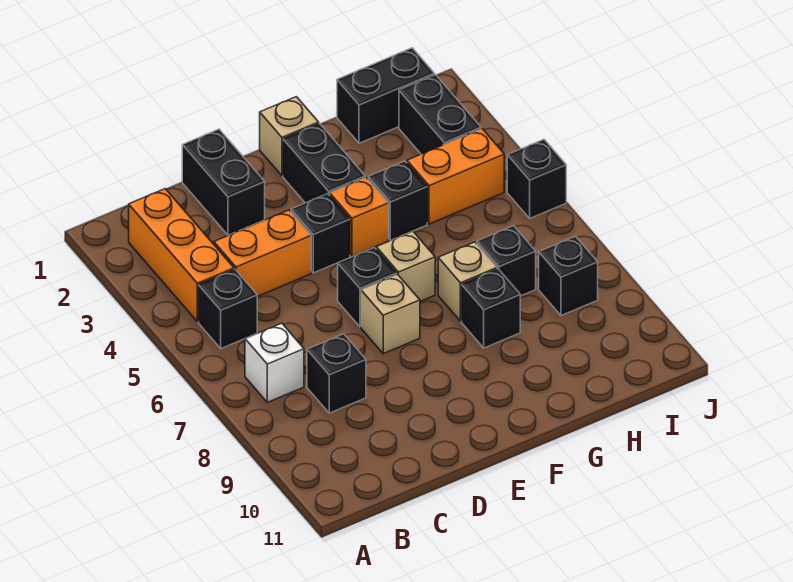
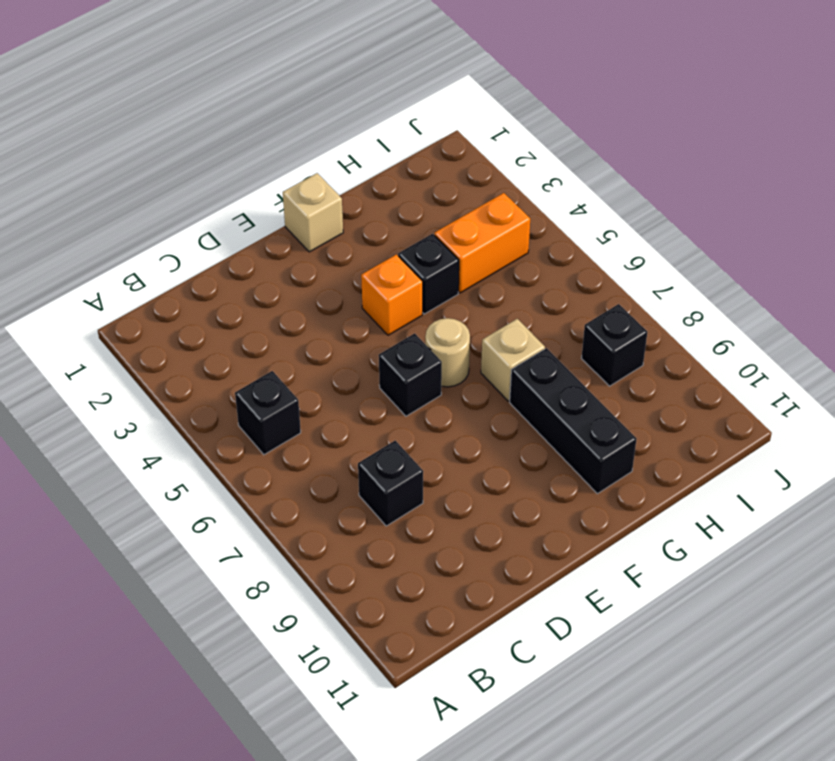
tan round brick F6 level 1 -> tan brick F6 level 1
black brick G8:G10 level 1 -> black brick G8 level 1
none -> orange brick B2:B4 level 1
none -> white brick B7 level 1
none -> orange brick C4:D4 level 1

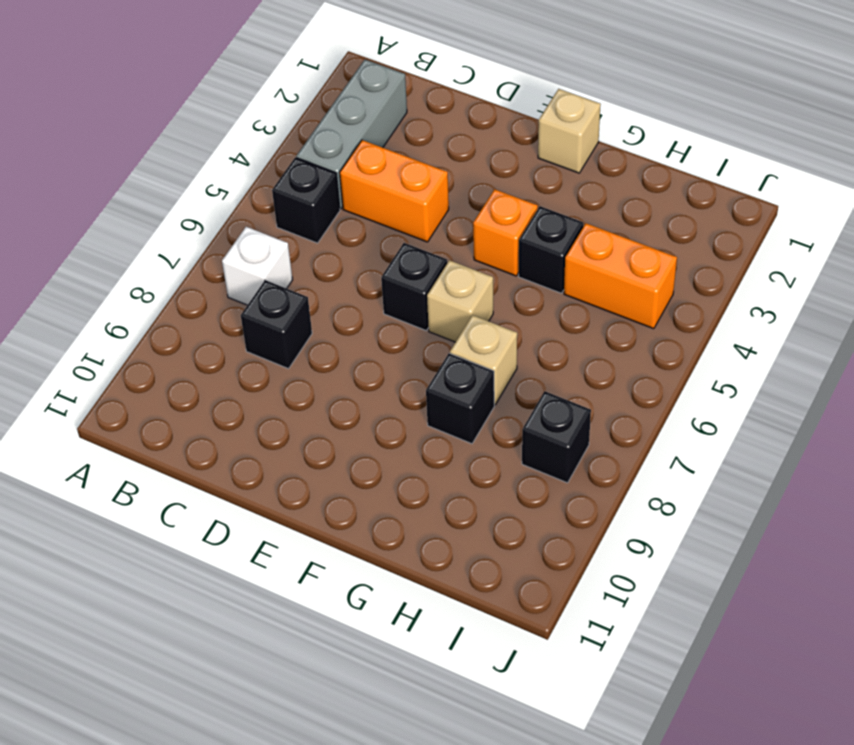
grey brick B2:B4 level 1 -> orange brick B2:B4 level 1
none -> black brick D1:D2 level 1
none -> black brick E4 level 1
none -> tan brick E7 level 1

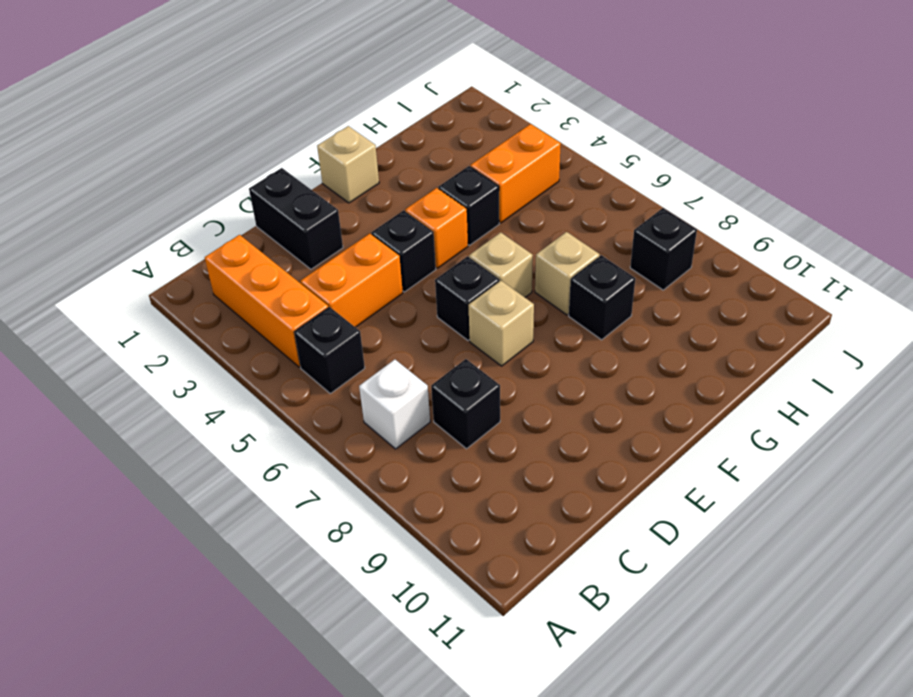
none -> black brick F2:F3 level 1
none -> black brick H1:I1 level 1
none -> black brick H7 level 1

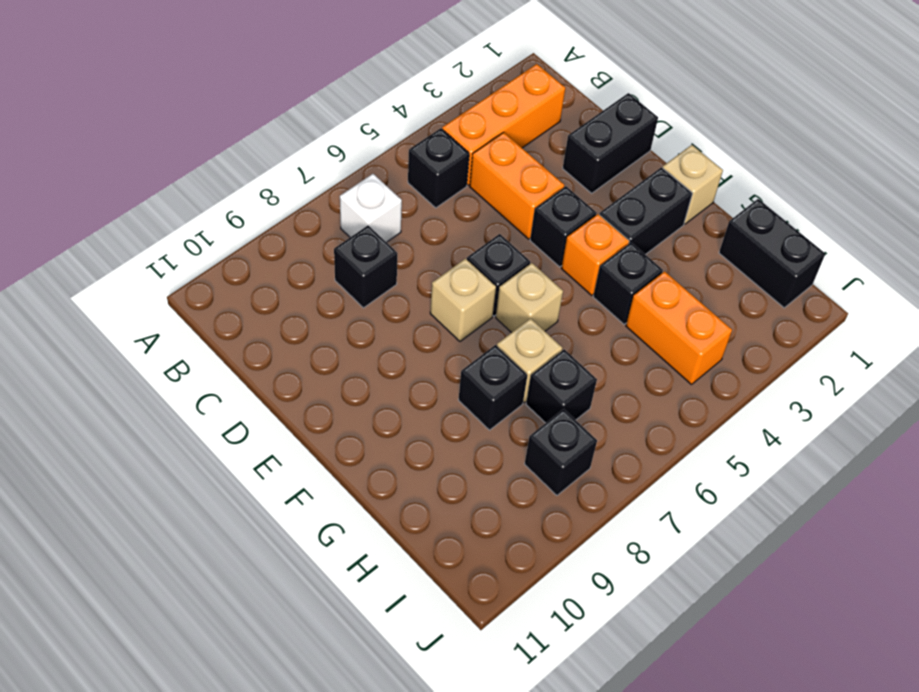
none -> black brick I2:I3 level 1
none -> black brick J5 level 1

